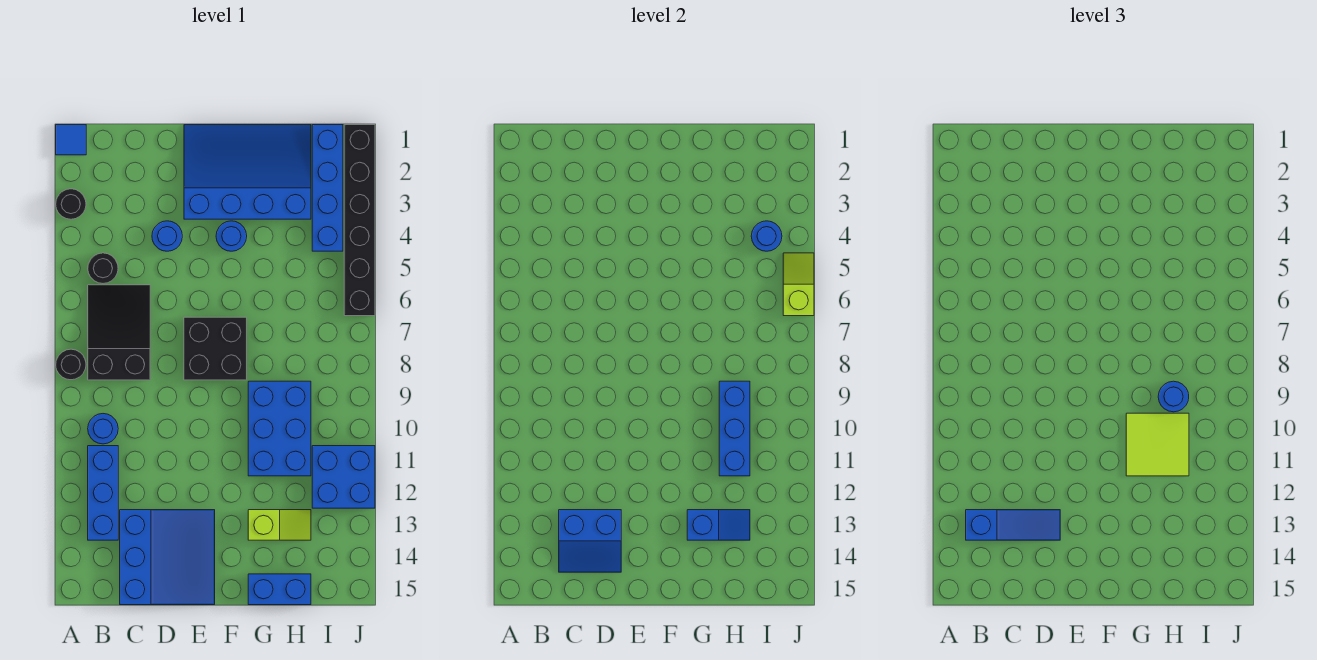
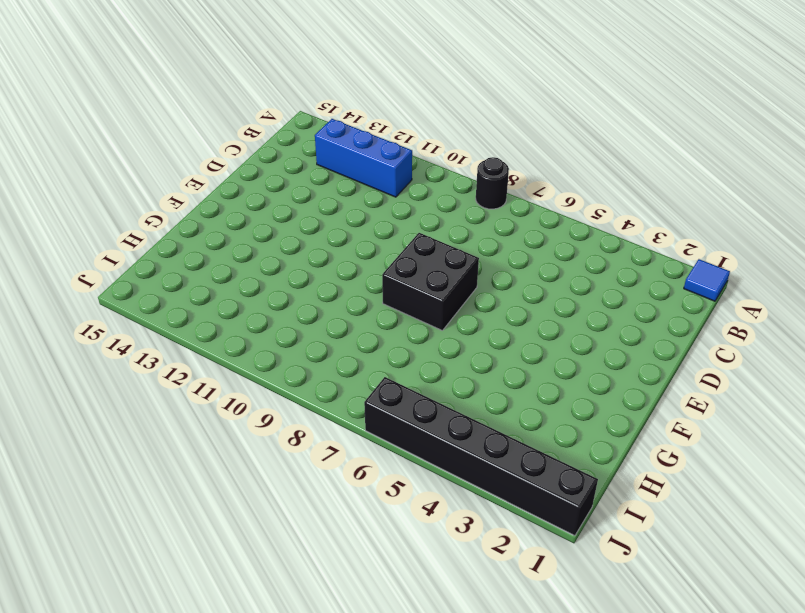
none -> black round brick A3 level 1
none -> black round brick B5 level 1
none -> black slope B6:C8 level 1 top 8

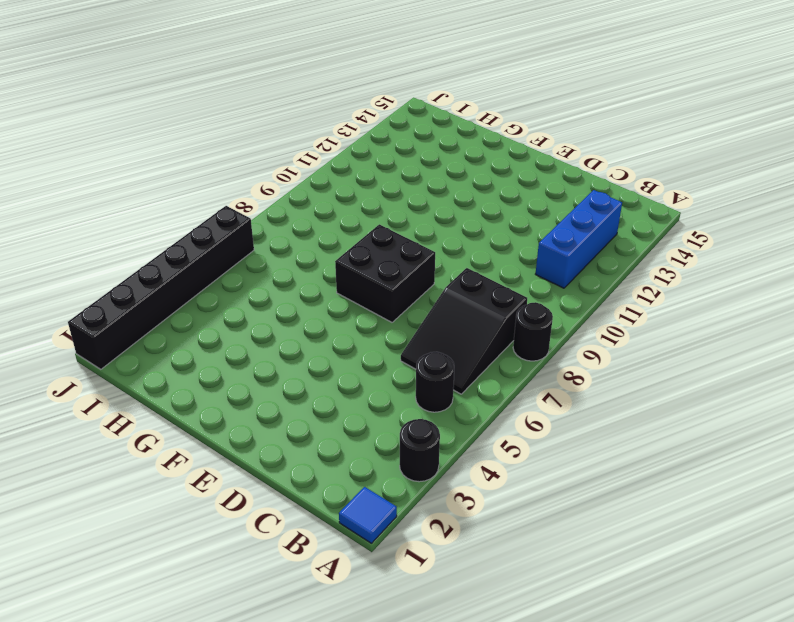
none -> blue round brick B10 level 1
none -> blue slope C13:E15 level 1 top C
none -> blue round brick D4 level 1

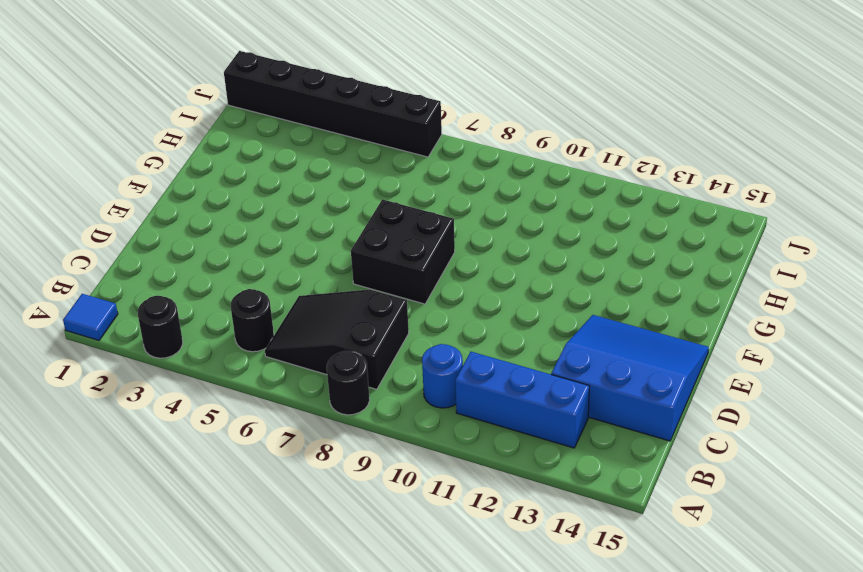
none -> blue round brick D4 level 1
none -> blue slope E1:H3 level 1 top 3
none -> blue round brick F4 level 1

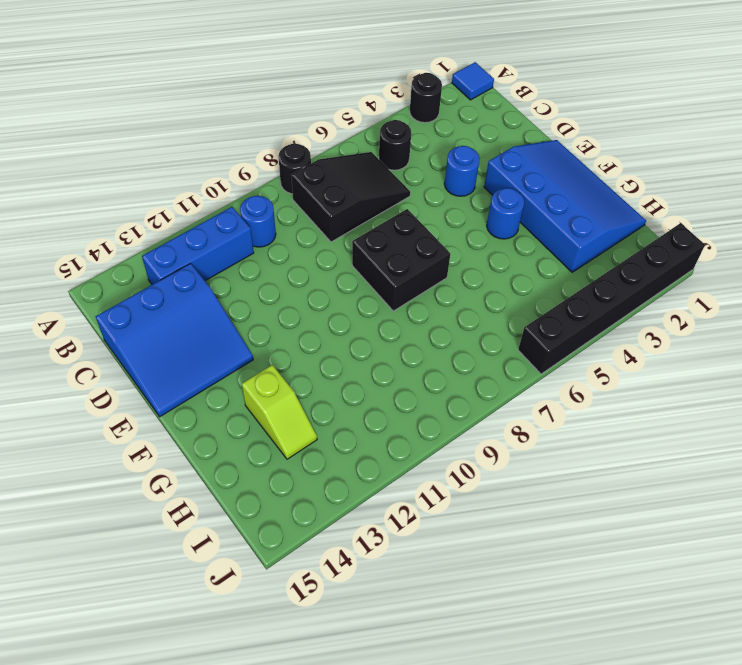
none -> blue brick G9:H11 level 1
none -> blue brick G15:H15 level 1
none -> blue brick I1:I4 level 1

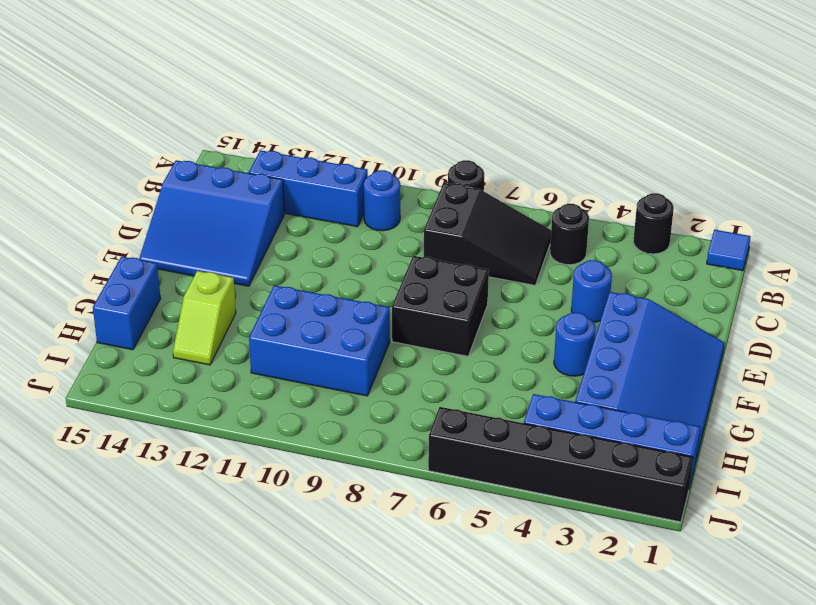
none -> blue brick I11:J12 level 1
none -> blue slope C13:D14 level 2 top 13
none -> blue slope G13:H13 level 2 top G

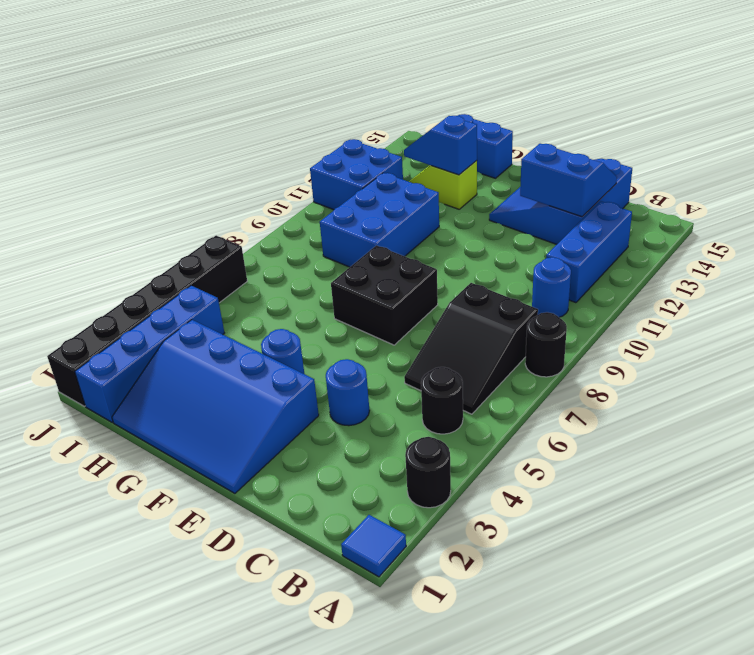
none -> blue brick H9:H11 level 2
none -> blue round brick I4 level 2
none -> lime slope J5:J6 level 2 top 6

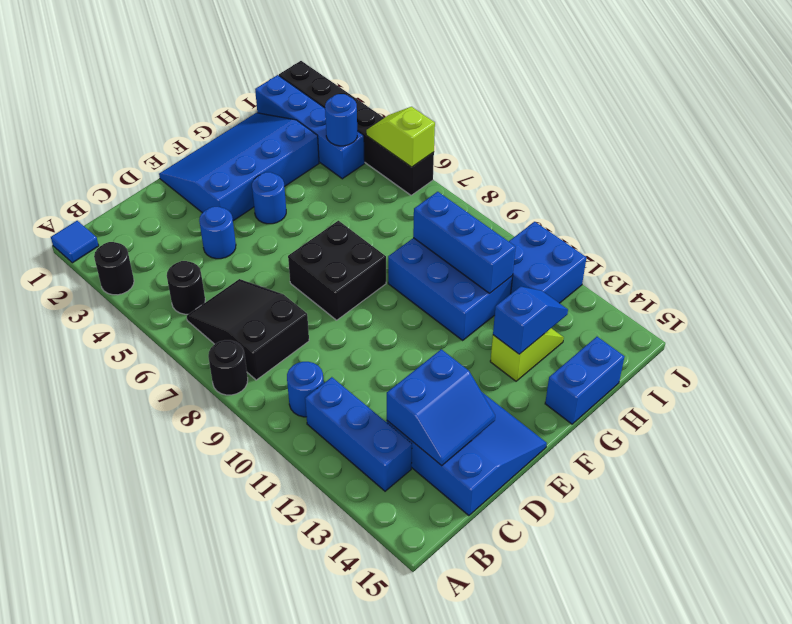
none -> blue slope B13:D13 level 3 top B
none -> lime tile G10:H11 level 3
none -> blue round brick H9 level 3

